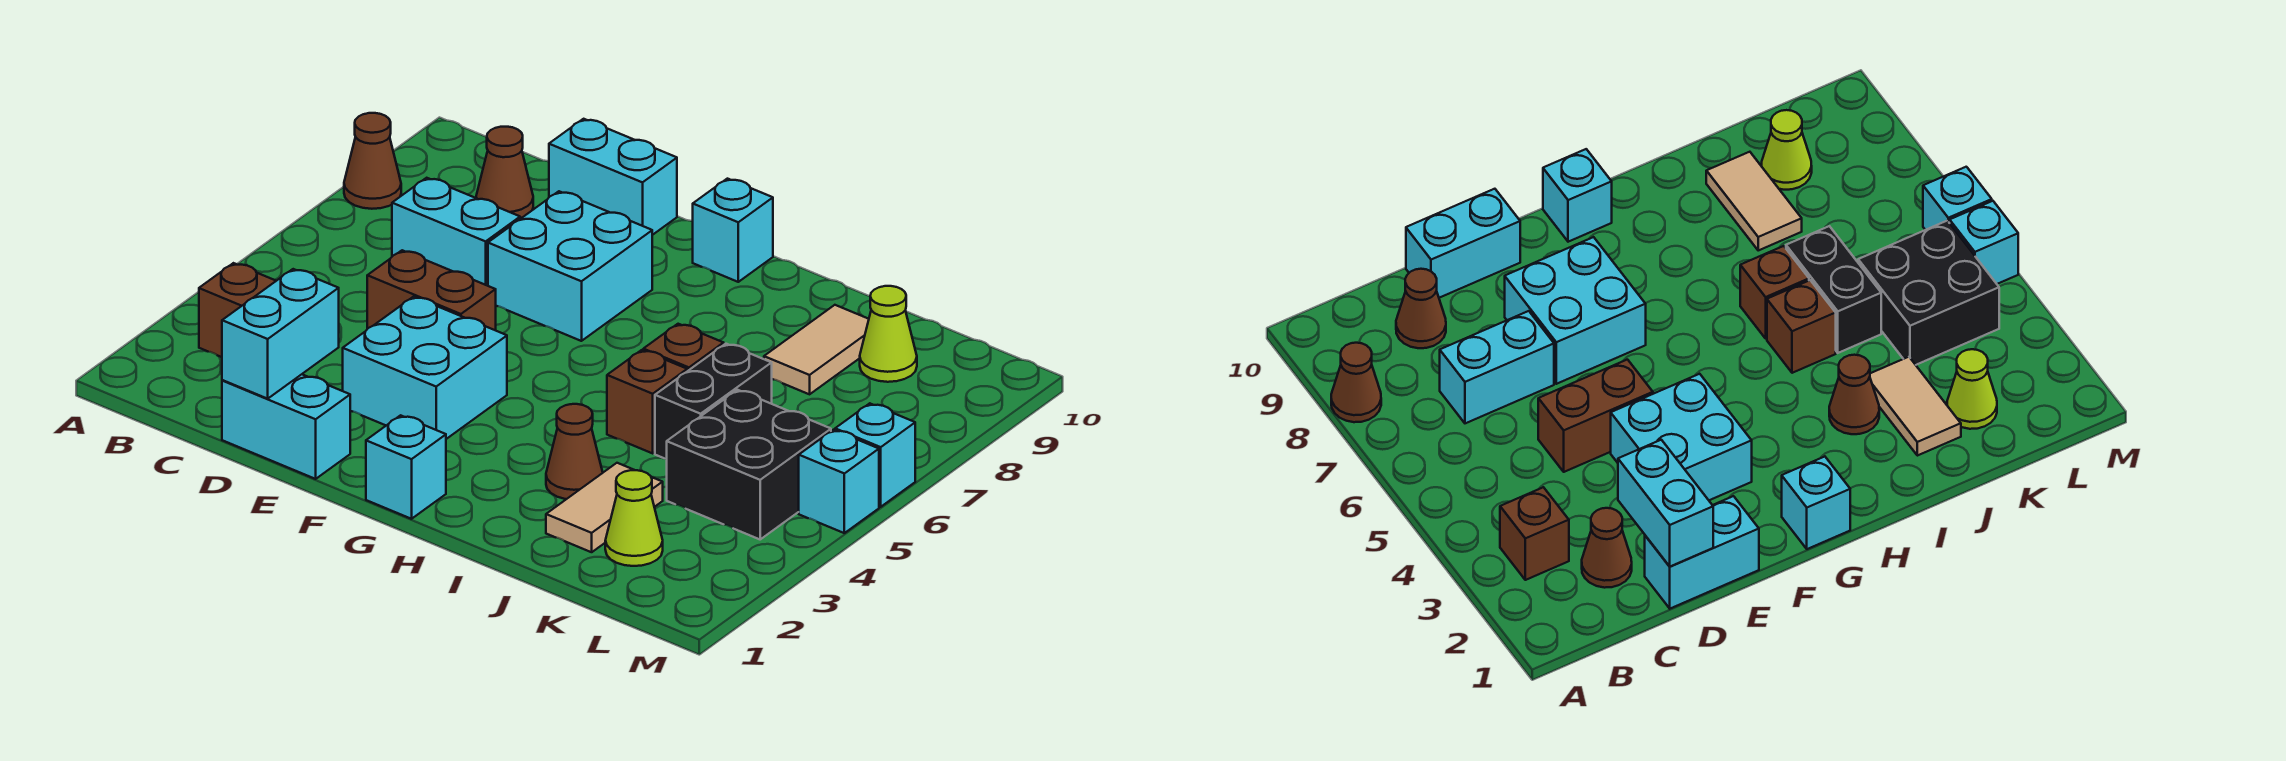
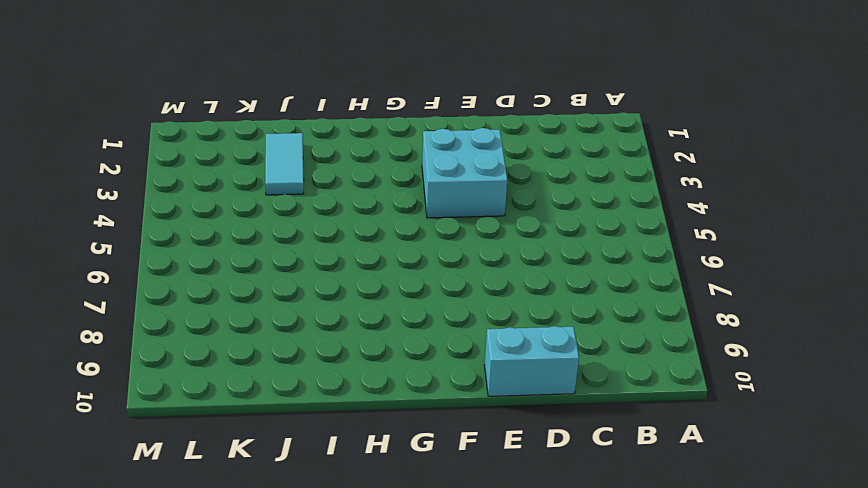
cyan tile J2:J3 level 1 -> tan tile J2:J3 level 1
none -> brown cone A8 level 1
none -> brown brick B3 level 1
none -> brown cone C2 level 1

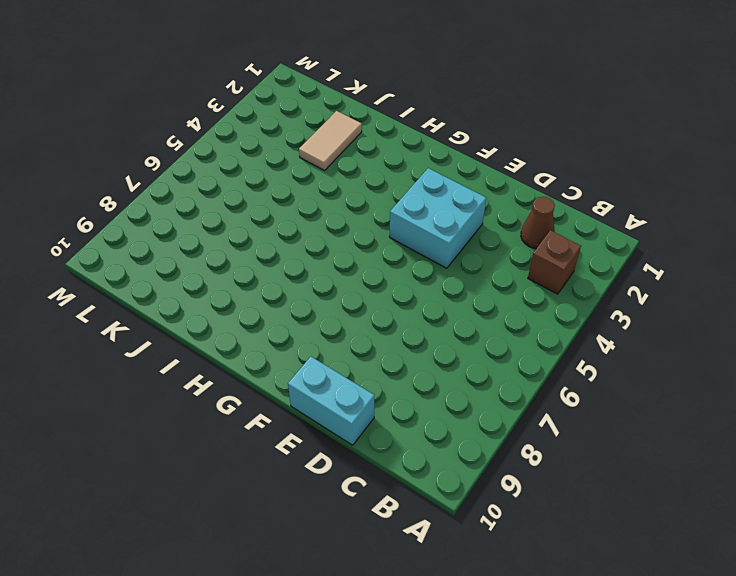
none -> brown cone A8 level 1
none -> cyan brick C7:D7 level 1
none -> brown cone C9 level 1

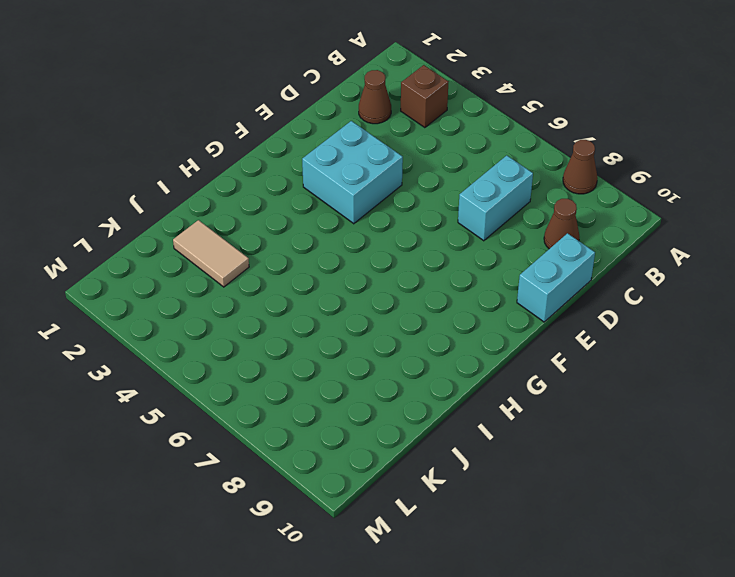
none -> cyan brick D1:E1 level 1
none -> brown brick D5:E5 level 1
none -> cyan brick E7:F8 level 1

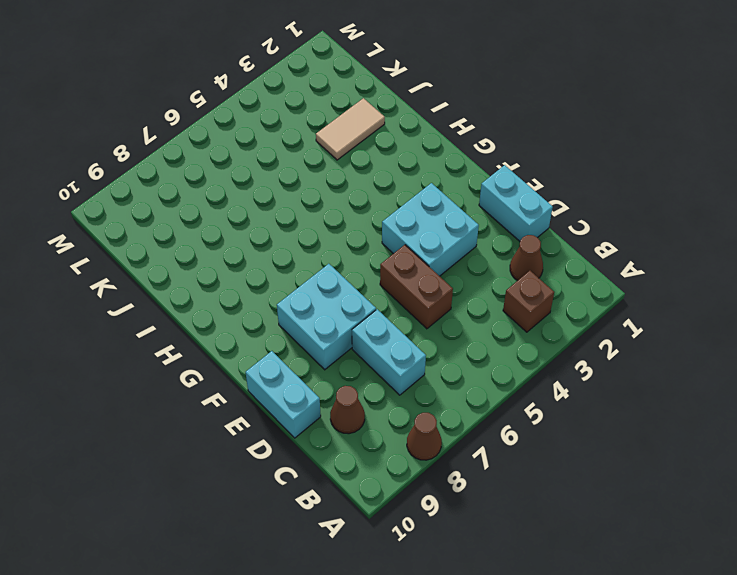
none -> cyan brick G1 level 1
none -> cyan brick G10 level 1
none -> brown cone I3 level 1

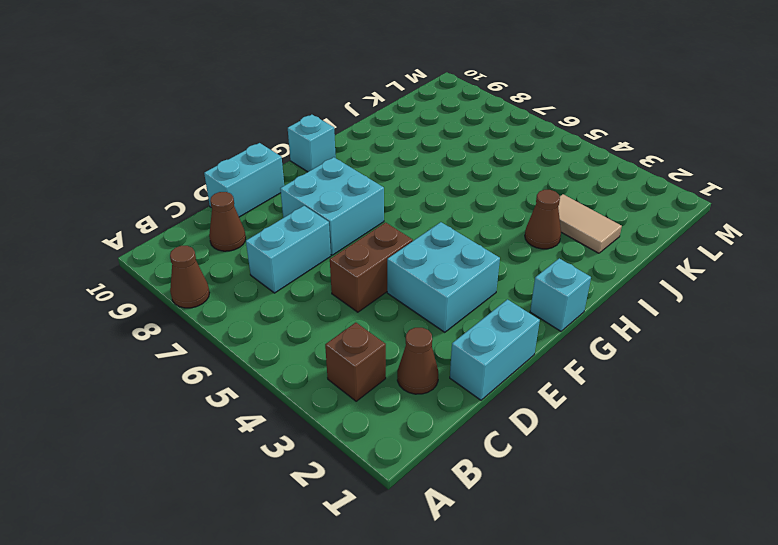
none -> brown brick I5 level 1
none -> brown brick I6 level 1
none -> black brick J5:J6 level 1

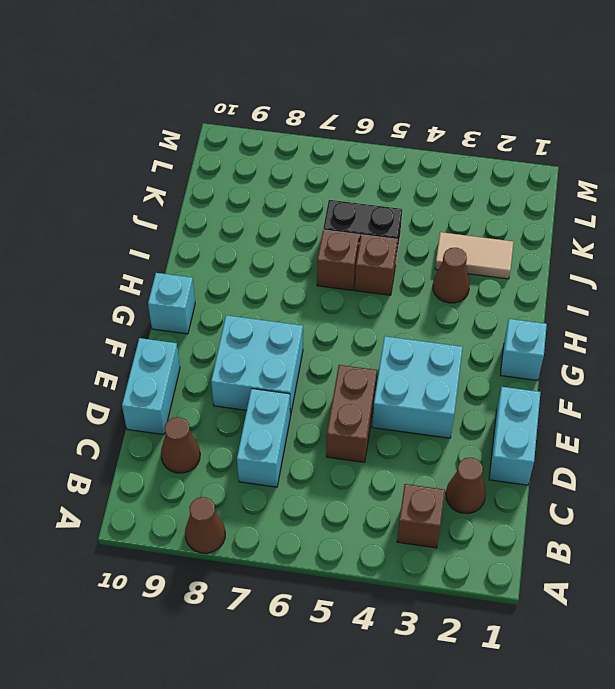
none -> tan tile J8:J9 level 1
none -> lime cone K2 level 1
none -> black brick K4:L5 level 1

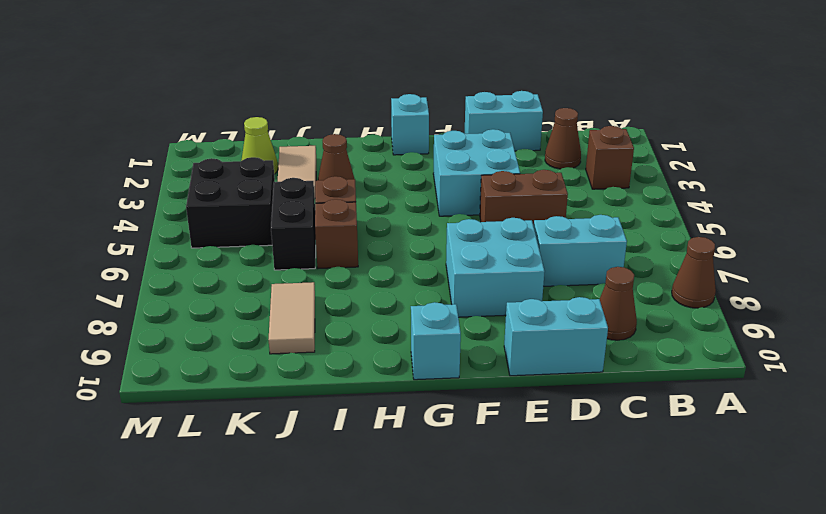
none -> lime cone K9 level 1
none -> cyan brick M5 level 1
none -> cyan brick M6 level 1

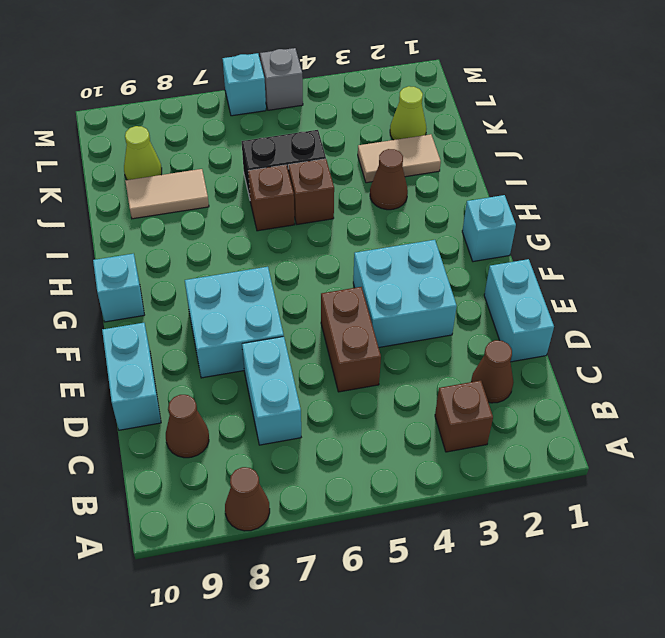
grey brick M5 level 1 -> cyan brick M5 level 1
none -> black brick K4:L5 level 1
none -> cyan brick D1:D2 level 2

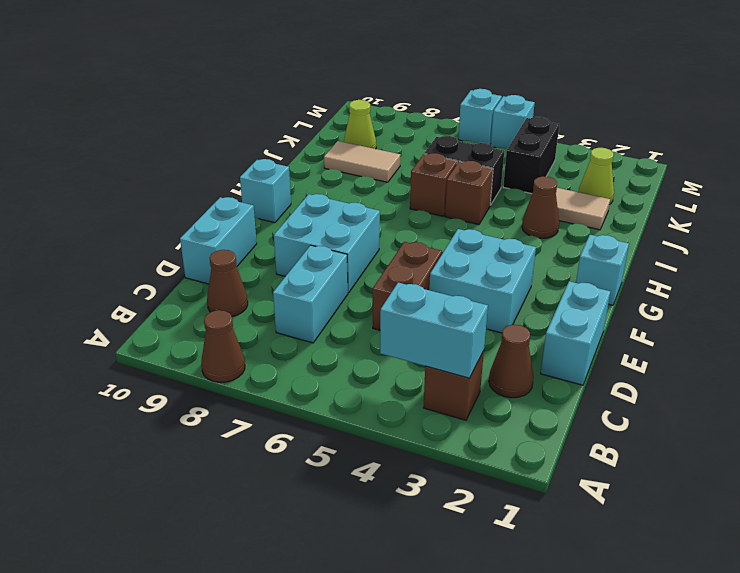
cyan brick B3:B4 level 2 -> cyan brick D1:D2 level 2
black brick K4:L4 level 1 -> black brick K4:L5 level 1

